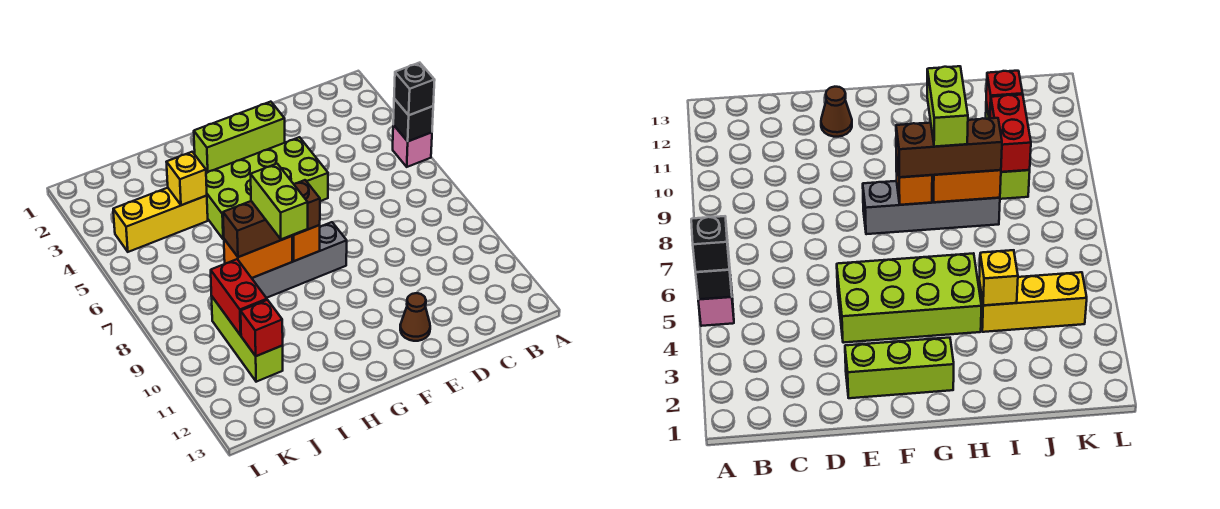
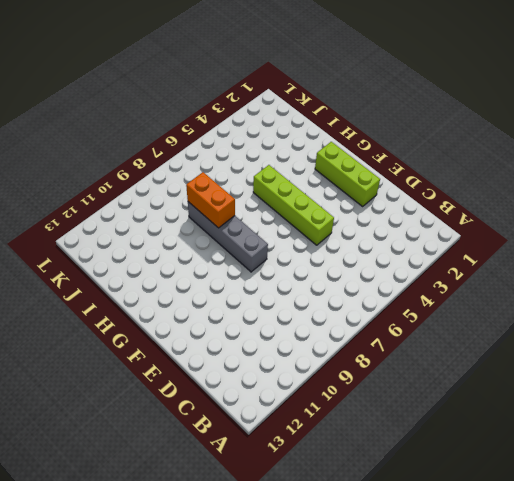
lime brick E5:H5 level 1 -> lime brick E4:H5 level 1
none -> pink brick A5 level 1
none -> brown cone E12 level 1
none -> yellow brick I4:K4 level 1

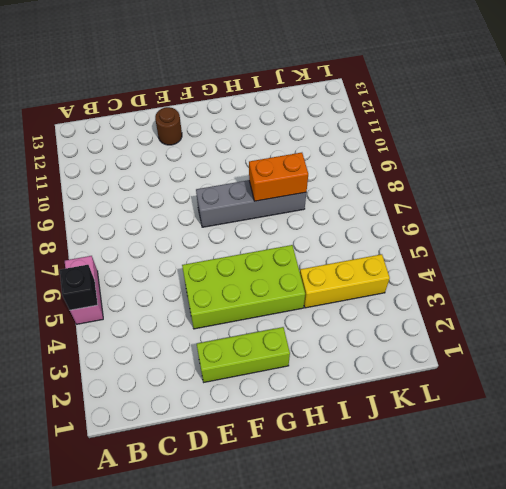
pink brick A5:A6 level 1 -> pink brick A5 level 1
brown round brick E12 level 1 -> brown cone E12 level 1
none -> lime brick J9:J11 level 1
none -> orange brick G8 level 2
none -> yellow brick I4 level 2

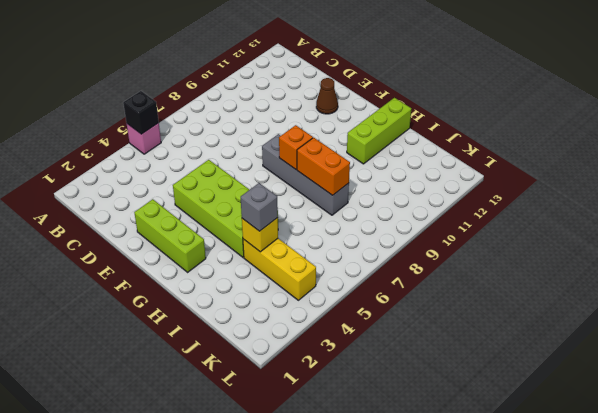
lime brick H11:H13 level 1 -> lime brick J9:J11 level 1
grey brick I4 level 3 -> none
none -> red brick J9:J10 level 2
none -> red brick J11 level 2
none -> black brick A5 level 3

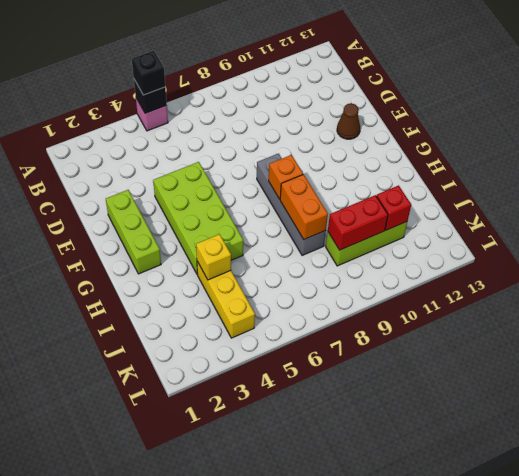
none -> brown brick G8:I8 level 3
none -> lime brick H8:H9 level 4

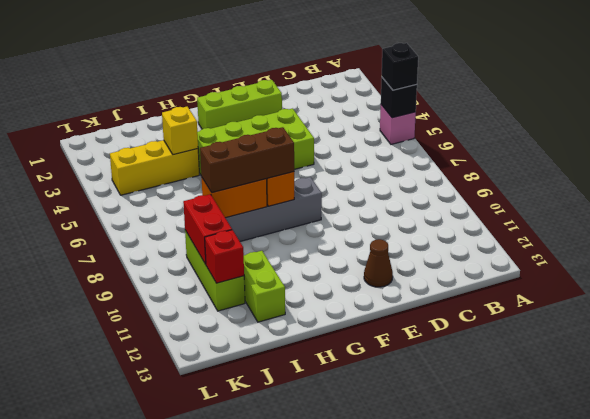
lime brick I11:I12 level 1 -> lime brick H8:H9 level 4

